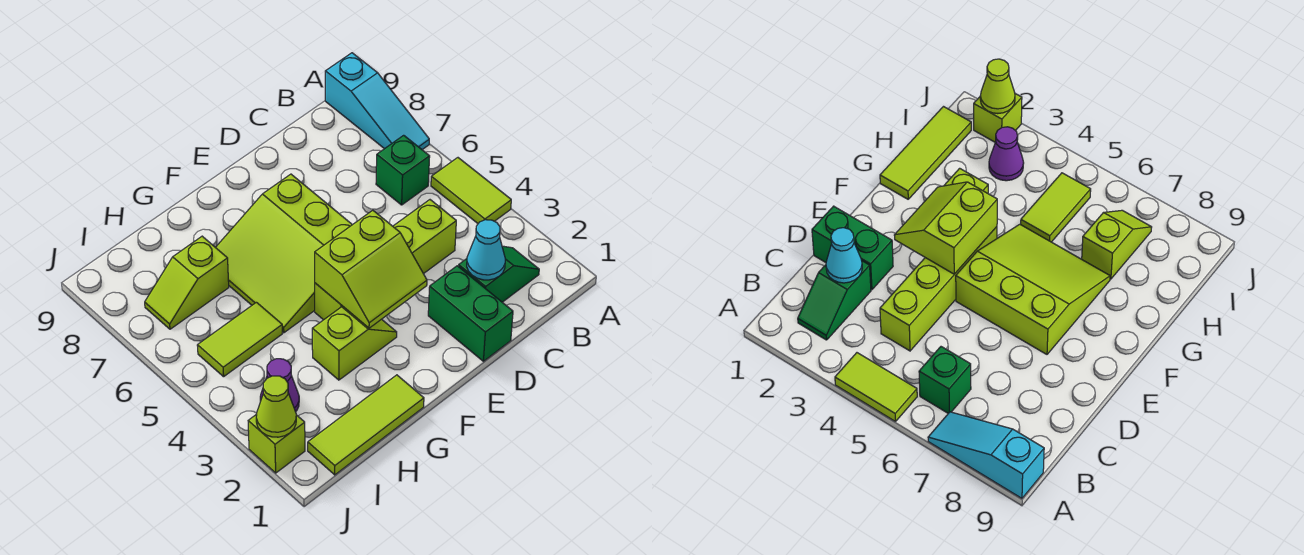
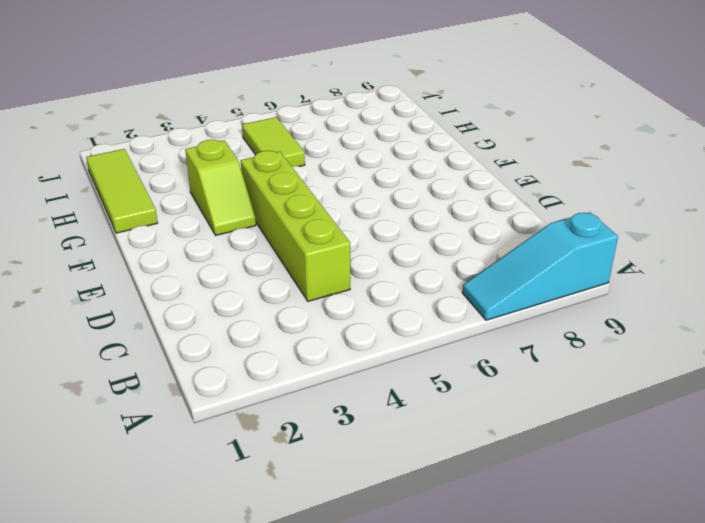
none -> lime tile A4:A5 level 1
none -> green slope B2:C2 level 1 top C
none -> green brick B6 level 1

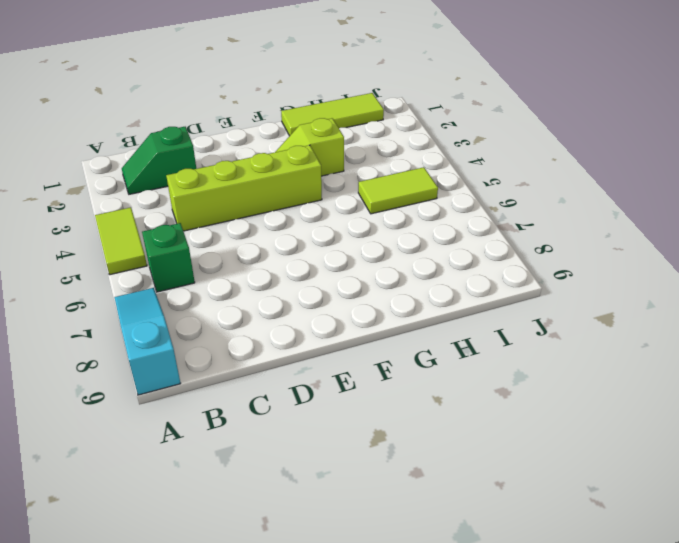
none -> green brick D1:D2 level 1
none -> lime slope E5:G7 level 1 top E
none -> lime slope H7:I7 level 1 top H

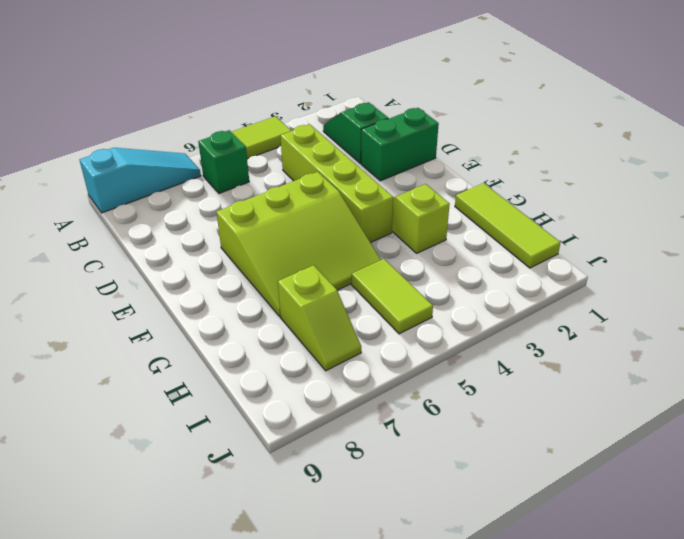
none -> purple cone I3 level 1
none -> lime brick J2 level 1
none -> cyan cone C2 level 2

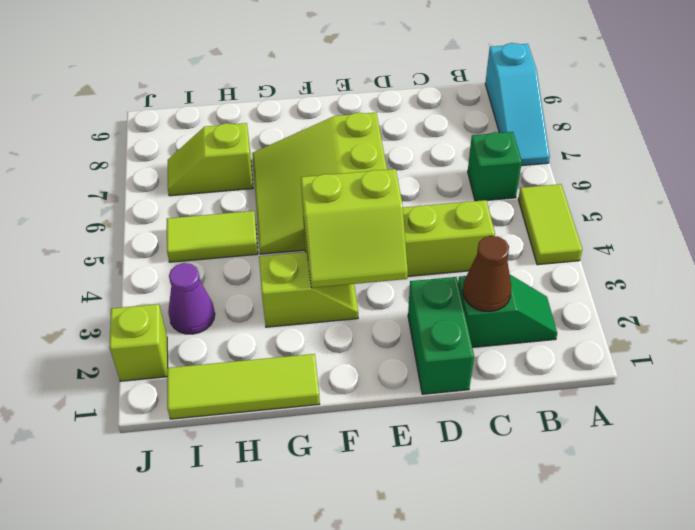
brown cone C2 level 2 -> cyan cone C2 level 2
none -> lime cone J2 level 2

